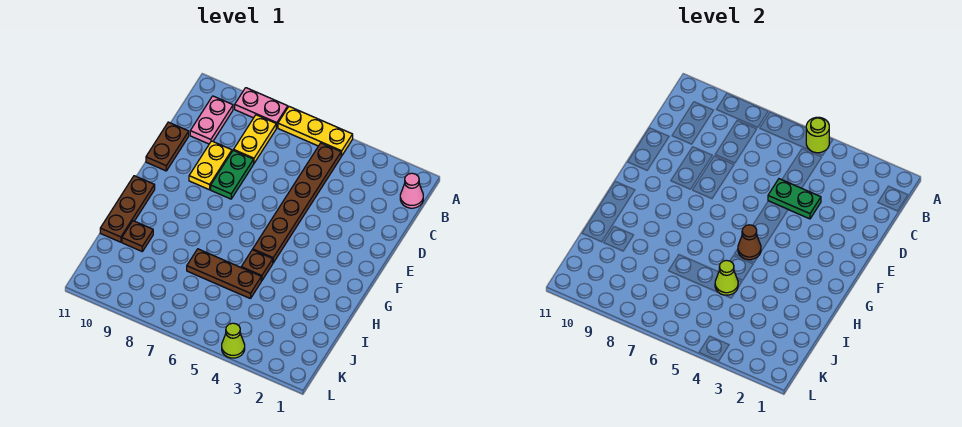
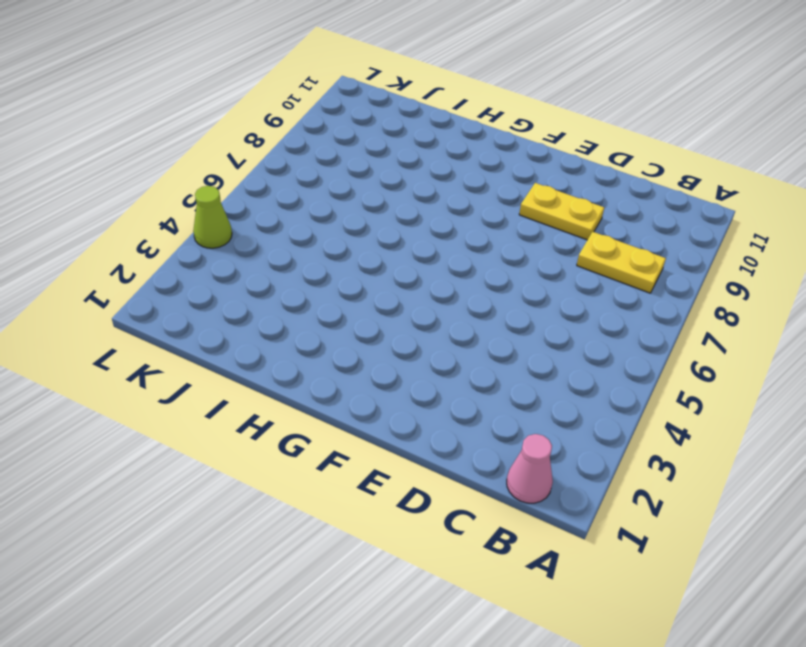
none -> yellow plate A5:A7 level 1
none -> pink plate A8:A9 level 1
none -> brown plate B5:G5 level 1

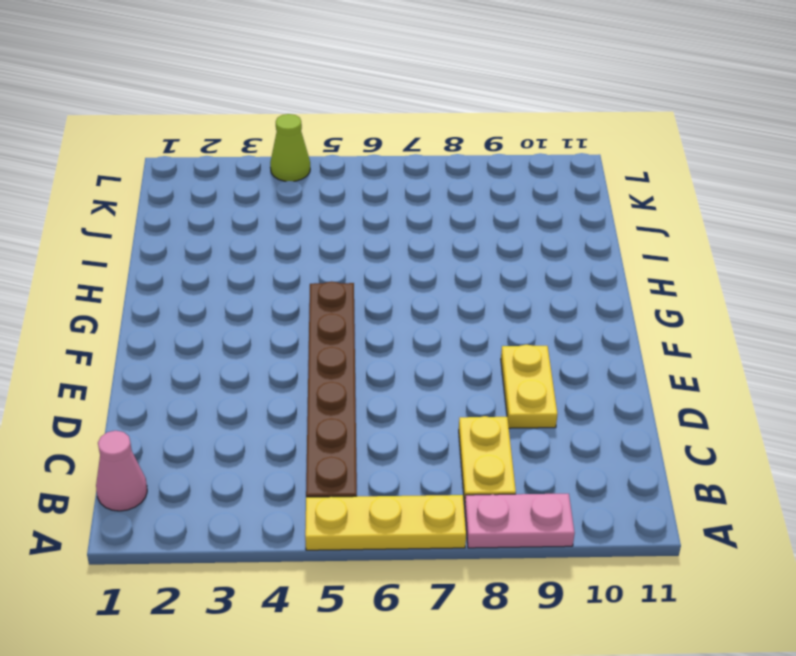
none -> pink plate B10:C10 level 1
none -> green plate D8:E8 level 1
none -> brown plate D11:E11 level 1

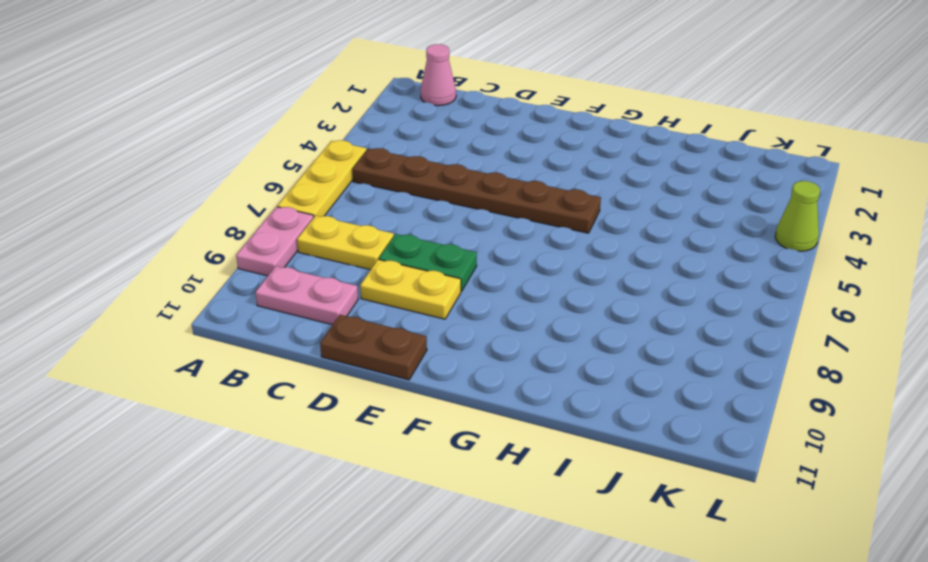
none -> brown plate G11:I11 level 1
none -> brown plate H5 level 1
none -> brown plate I5:I7 level 1

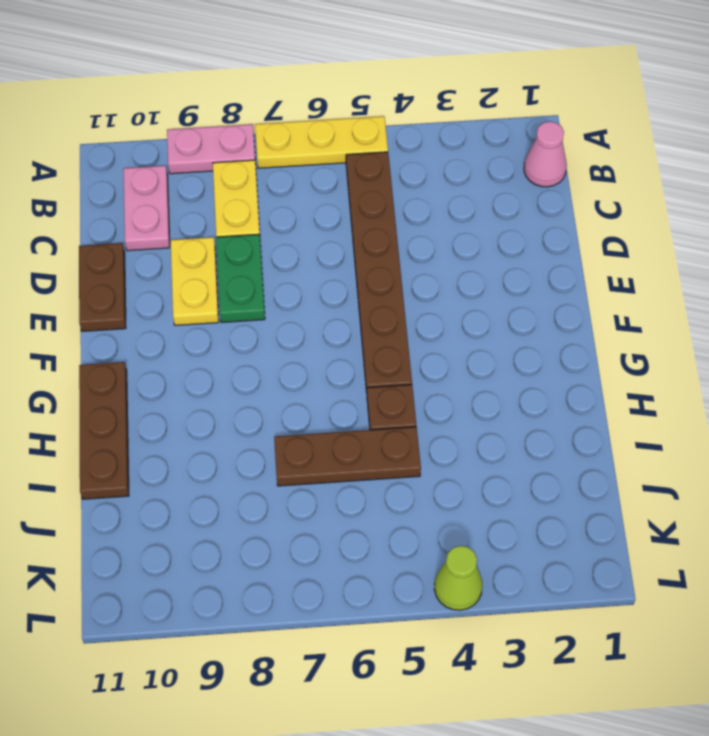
none -> brown plate I10 level 1
none -> lime round brick A5 level 2
none -> green plate D4:D5 level 2

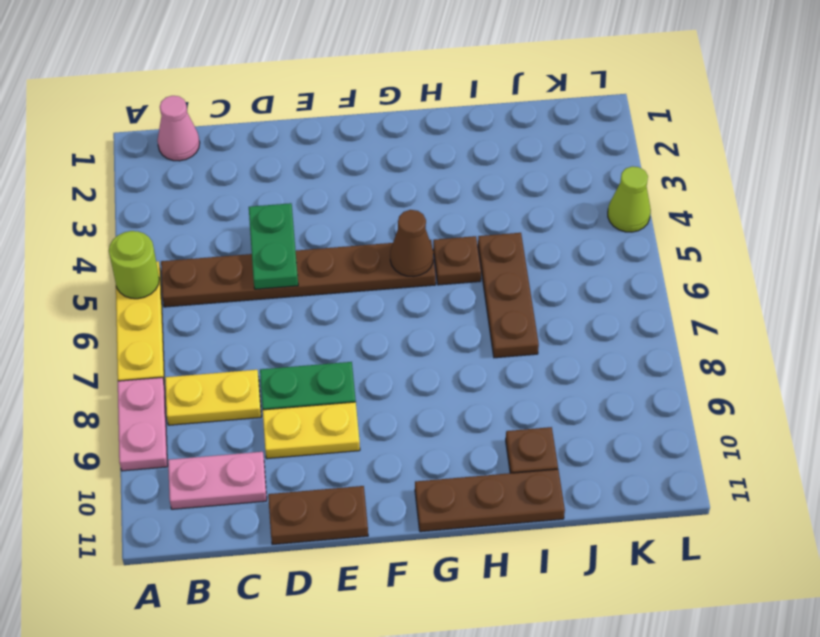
none -> lime cone I5 level 2

